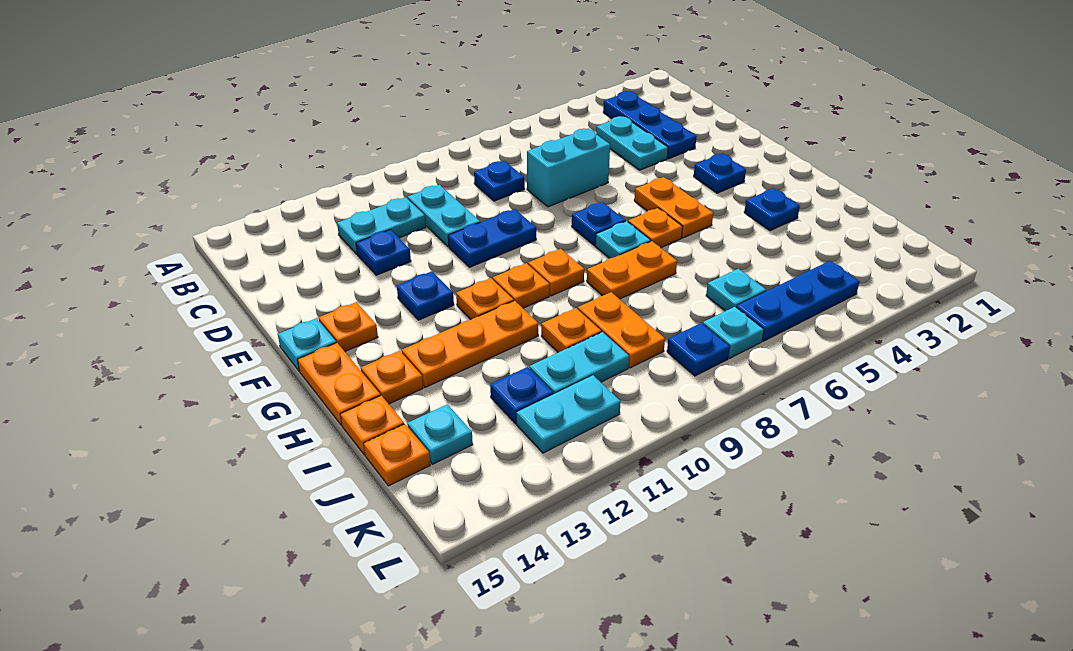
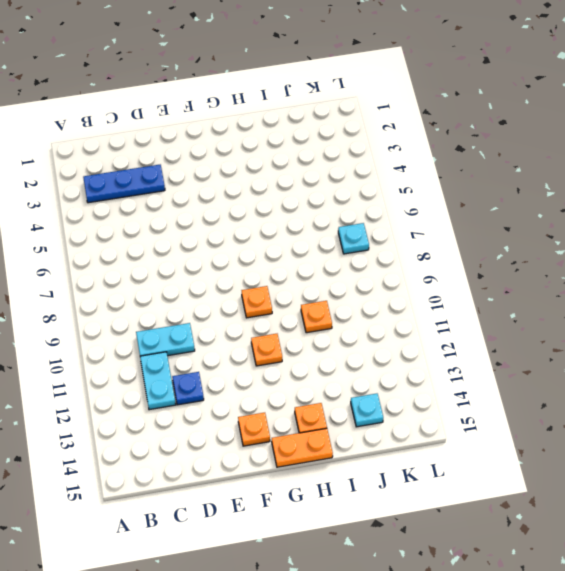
none -> cyan plate C4:D4 level 1
none -> blue plate C8 level 1
none -> cyan brick D6:D7 level 1
none -> blue plate E9:E10 level 1

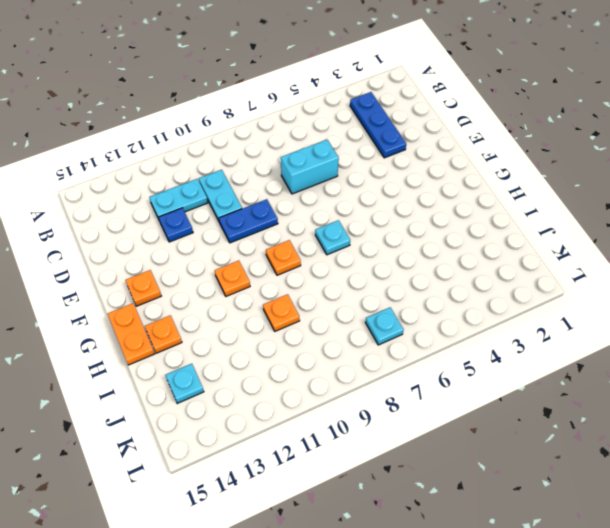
none -> cyan plate C4:D4 level 1
none -> blue plate C8 level 1
none -> blue plate F3 level 1
none -> orange plate F5:G5 level 1

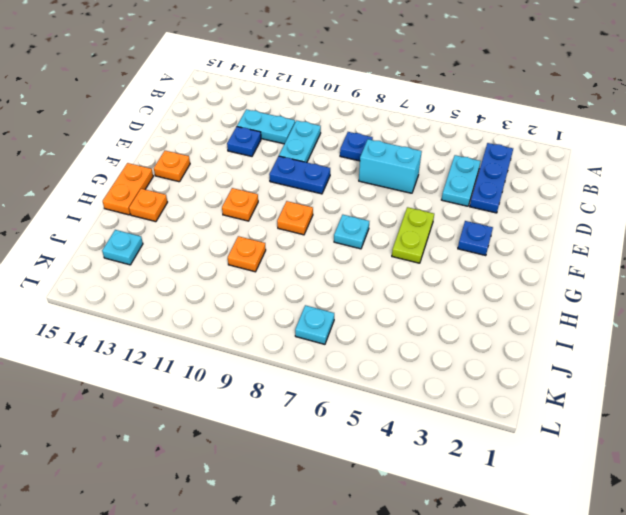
lime plate F5:G5 level 1 -> orange plate F5:G5 level 1
none -> blue plate F7 level 1
none -> blue plate F12 level 1
none -> cyan plate F15 level 1
none -> orange plate G6 level 1

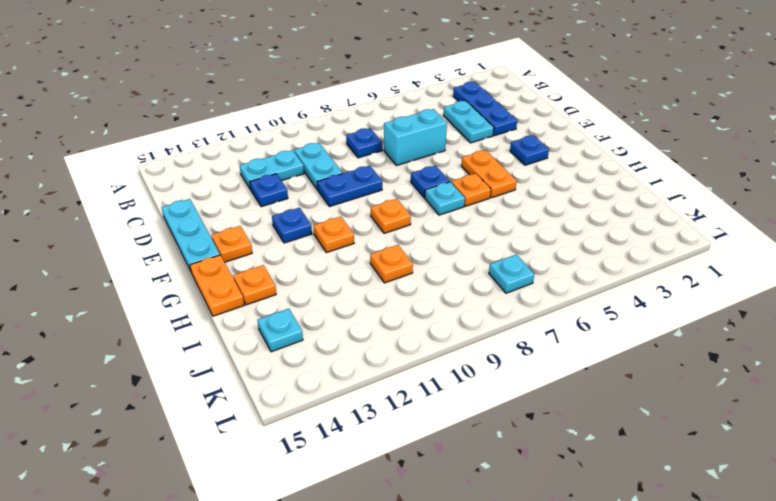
cyan plate D15:F15 level 1 -> cyan plate F15 level 1
none -> orange plate G10 level 1
none -> blue plate H3 level 1
none -> orange plate H7:H8 level 1
none -> orange plate H11:H13 level 1

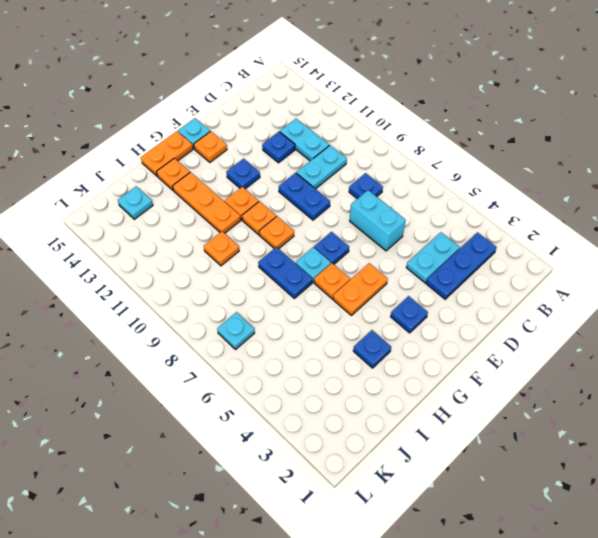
blue plate H7:H8 level 1 -> orange plate H7:H8 level 1
none -> orange plate I9:J9 level 1
none -> orange plate I15 level 1
none -> cyan plate J6 level 1
none -> cyan plate J10:J11 level 1

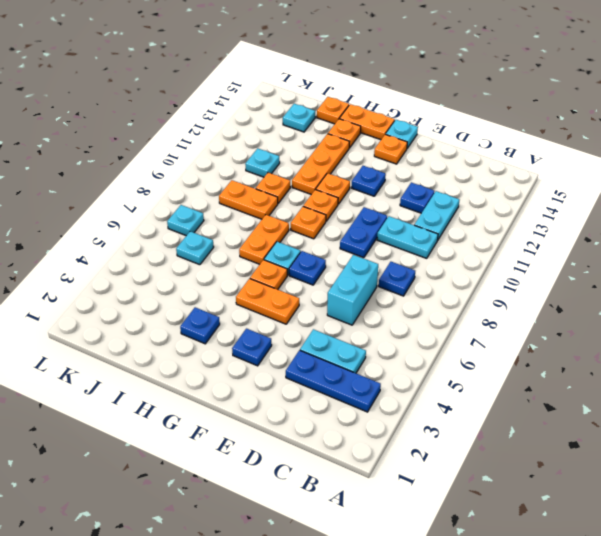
cyan plate J11 level 1 -> cyan plate J10:J11 level 1
none -> blue plate J12 level 1
none -> orange plate J15 level 1
none -> blue plate K4:K6 level 1
none -> blue plate K8 level 1

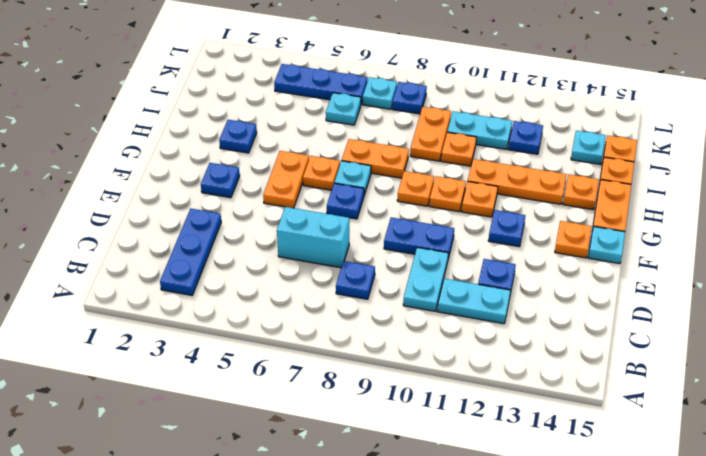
none -> cyan plate C4:D4 level 1
none -> cyan plate K11:K12 level 1

